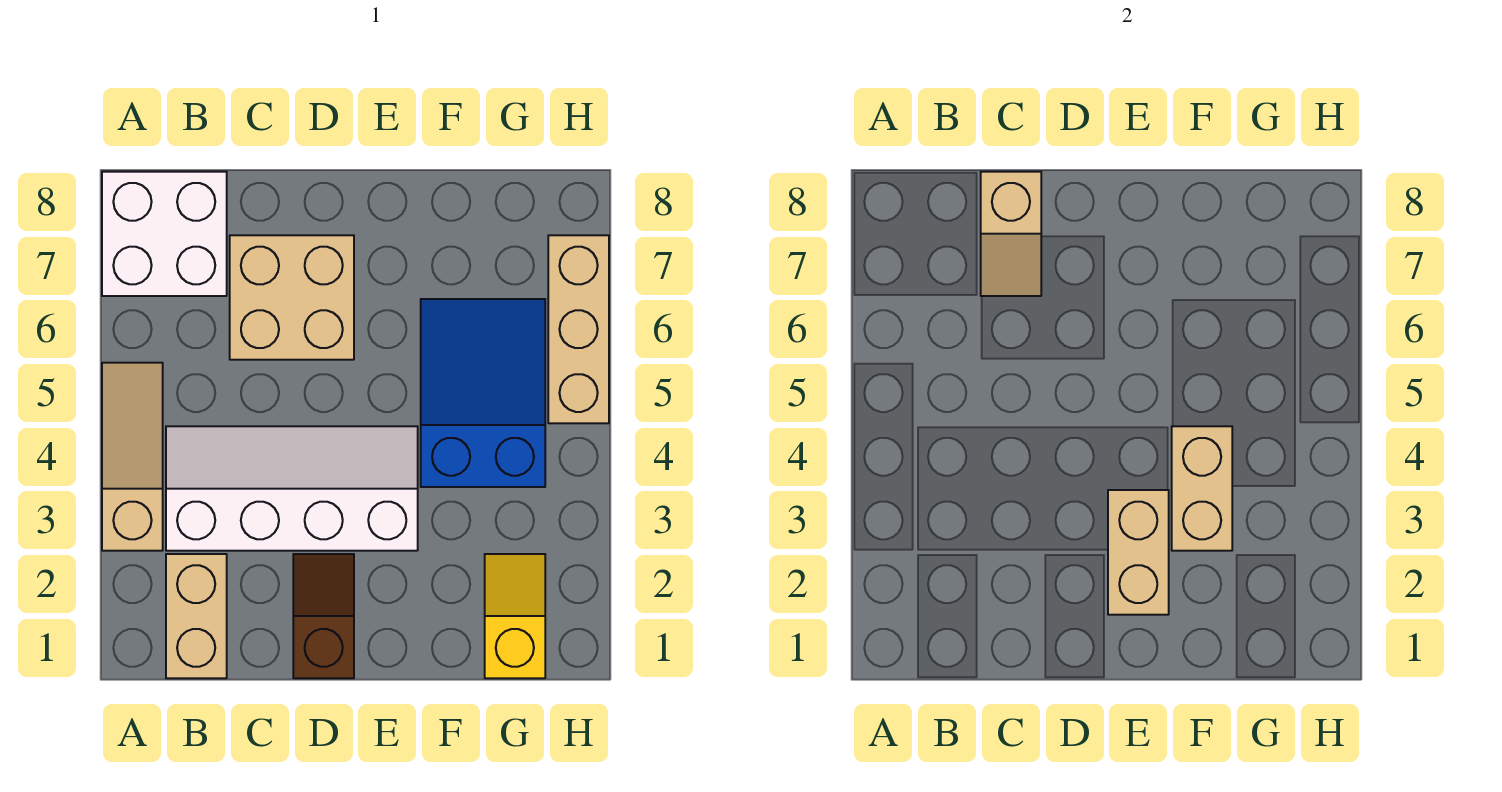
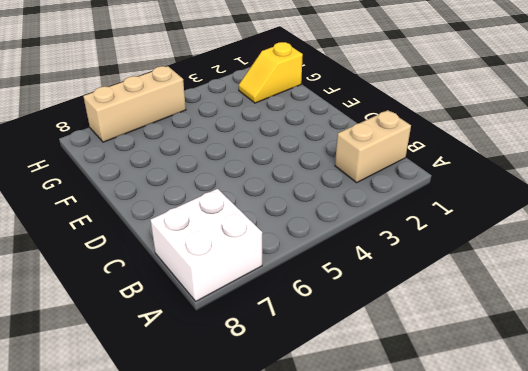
none -> tan slope A3:A5 level 1 top 3
none -> white slope B3:E4 level 1 top 3
none -> tan brick C6:D7 level 1

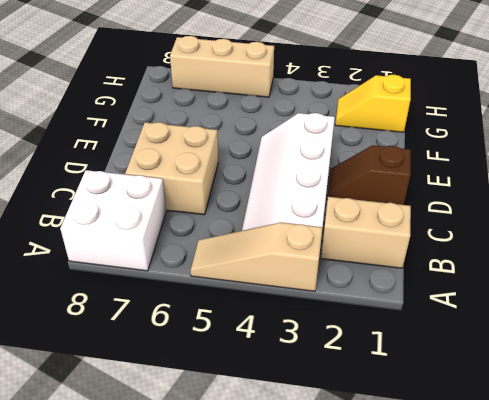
none -> blue slope F4:G6 level 1 top 4
none -> tan slope C7:C8 level 2 top 8
none -> tan brick E2:E3 level 2

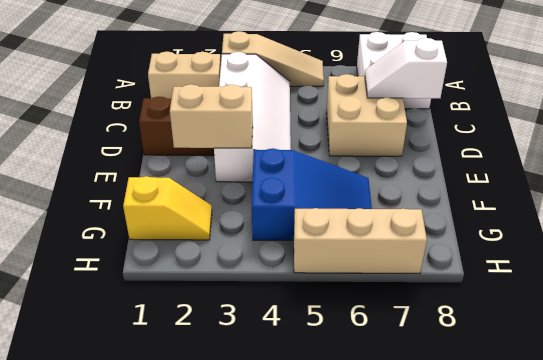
white slope C7:C8 level 2 top 8 -> tan slope C7:C8 level 2 top 8
none -> tan brick F3:F4 level 2

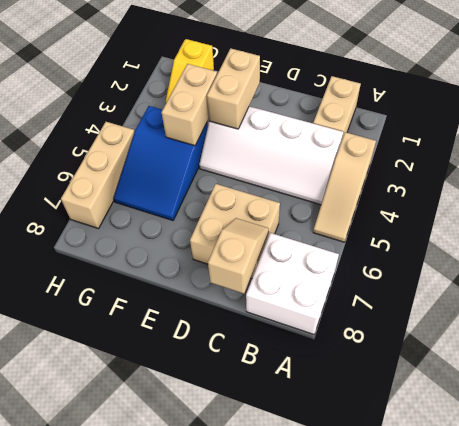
none -> brown slope D1:D2 level 1 top 1

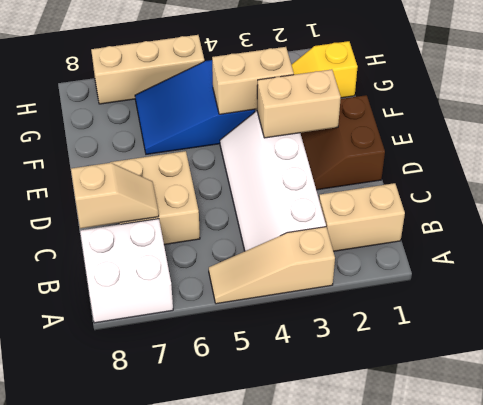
brown slope D1:E2 level 1 top 1 -> brown slope D1:D2 level 1 top 1

